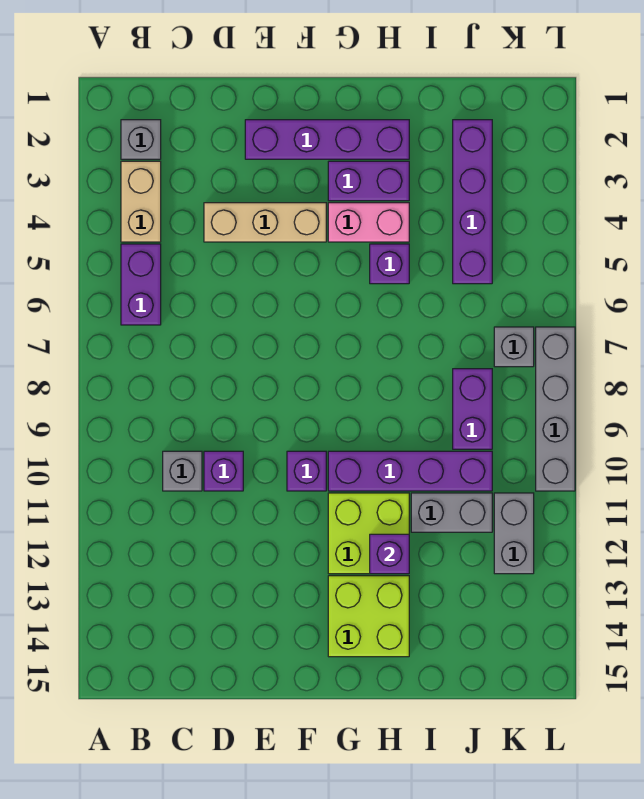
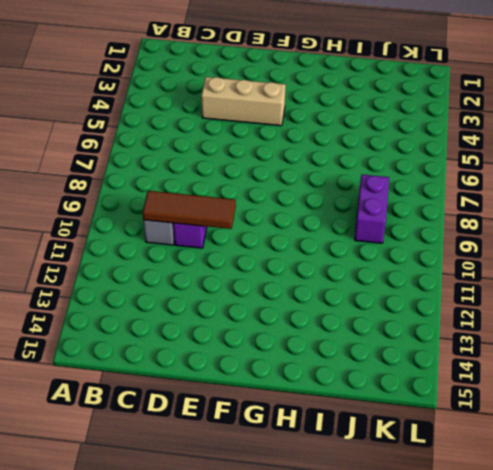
brown tile C10:E10 level 2 -> none
none -> grey brick B2 level 1
none -> tan brick B3:B4 level 1
none -> purple brick B5:B6 level 1

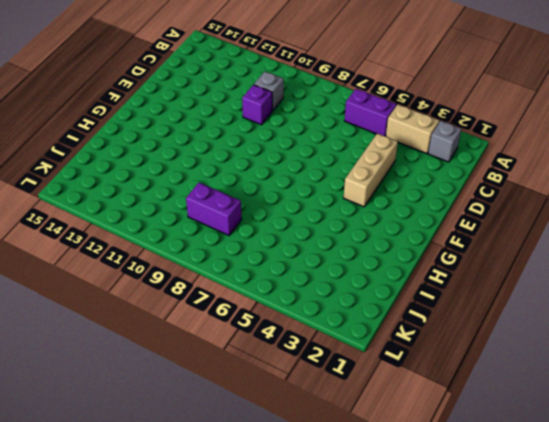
none -> purple brick E2:H2 level 1
none -> purple brick F10 level 1
none -> purple brick G3:H3 level 1

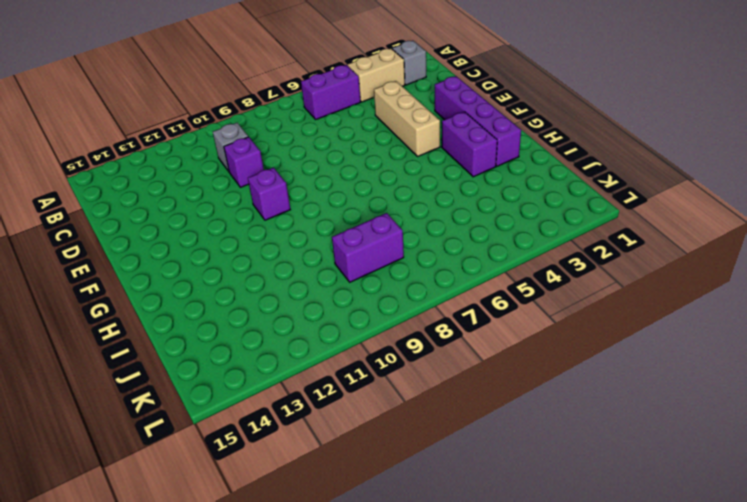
none -> pink brick G4:H4 level 1
none -> purple brick G10:J10 level 1
none -> lime brick G11:H12 level 1

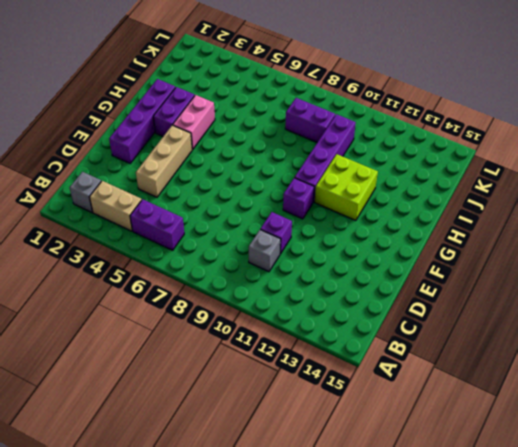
none -> lime brick G13:H14 level 1
none -> purple brick H5 level 1
none -> grey brick I11:J11 level 1

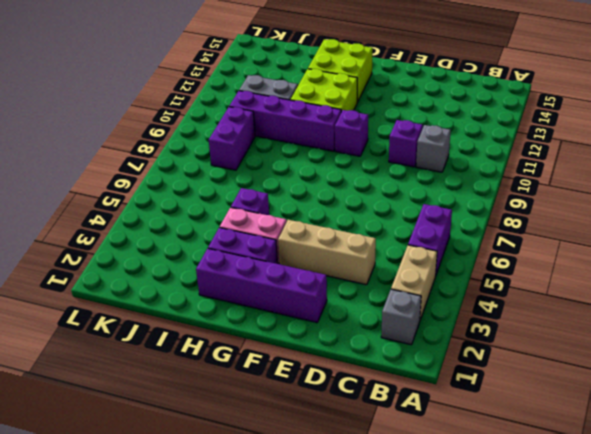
none -> purple brick J2:J5 level 1
none -> grey brick K7 level 1
none -> grey brick K11:K12 level 1

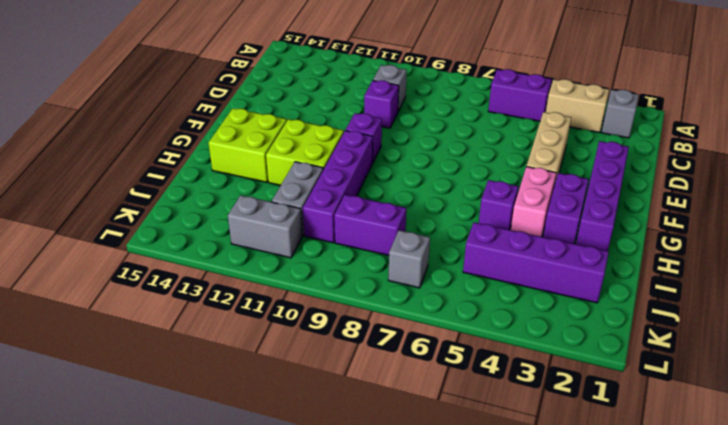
none -> grey brick L7:L10 level 1
none -> purple brick H12 level 2

